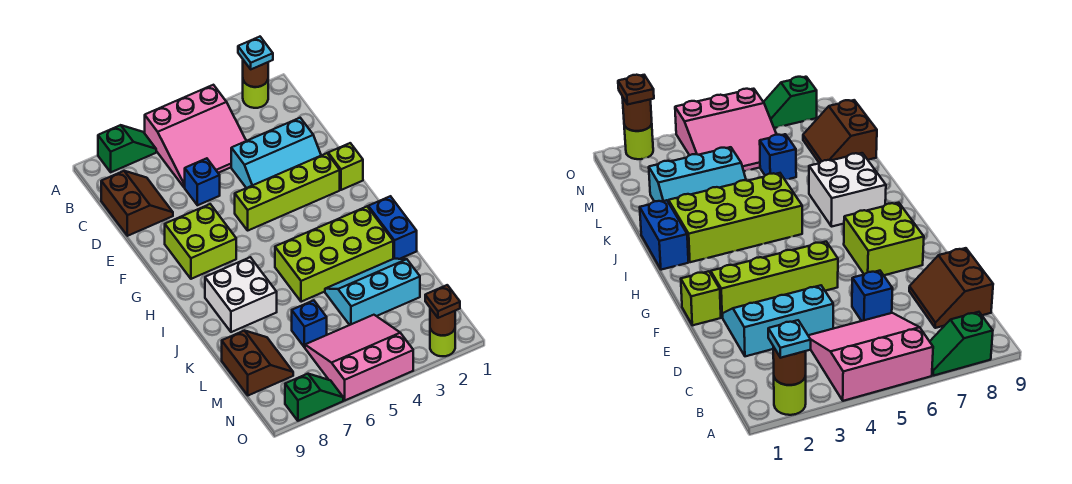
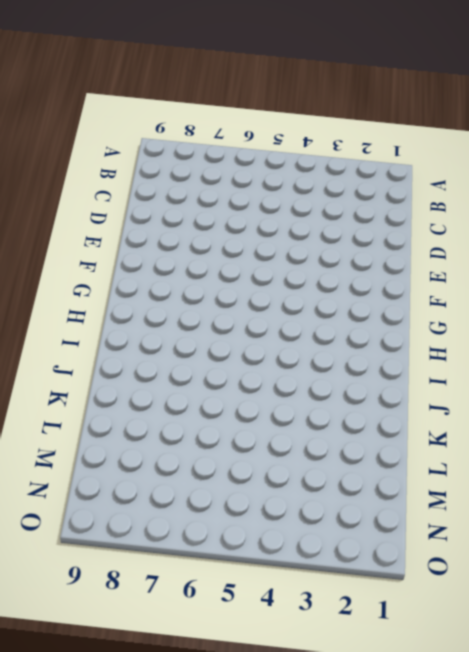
none -> lime round brick A2 level 1
none -> pink slope A4:C6 level 1 top A
none -> green slope A7:A8 level 1 top 8

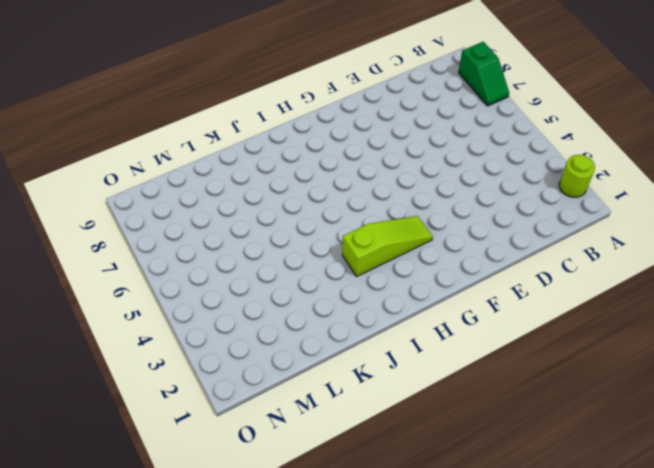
lime slope G3:I3 level 1 top I -> lime brick I2:J5 level 1
none -> pink slope A4:C6 level 1 top A
none -> brown slope C8:D9 level 1 top 9
none -> cyan slope D2:E4 level 1 top D

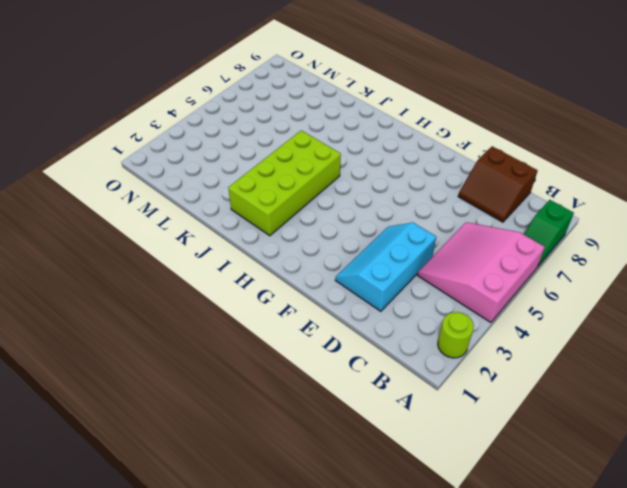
none -> blue brick D6 level 1
none -> lime brick F1 level 1
none -> lime brick F2:F5 level 1

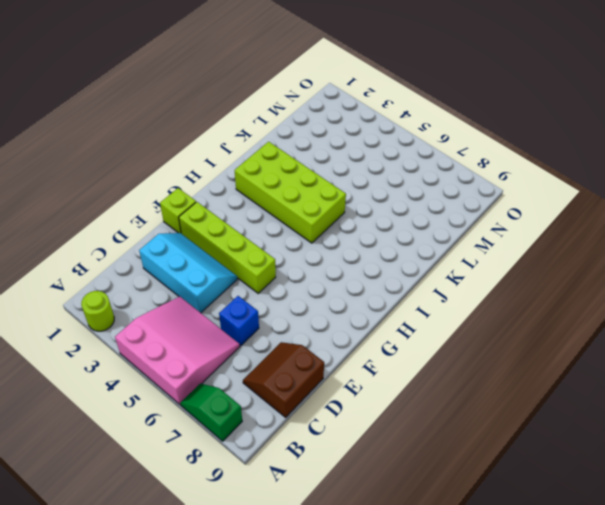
none -> lime brick F7:G8 level 1
none -> blue brick I1:J1 level 1
none -> white brick I7:J8 level 1

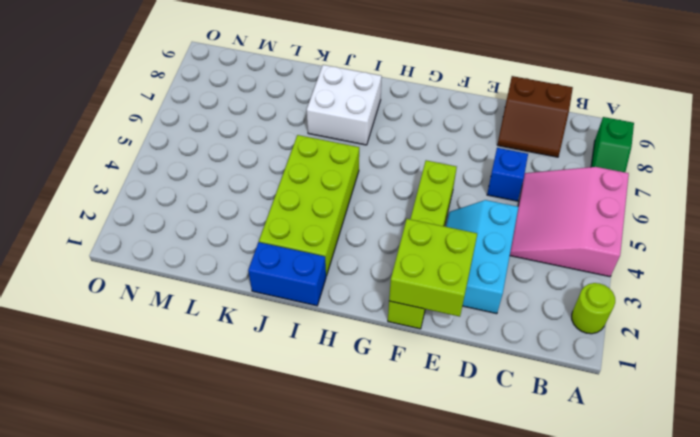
lime brick E1:F2 level 2 -> lime brick F7:G8 level 1
none -> cyan slope K2:L4 level 1 top L
none -> blue brick L6 level 1
none -> brown slope L8:M9 level 1 top 9

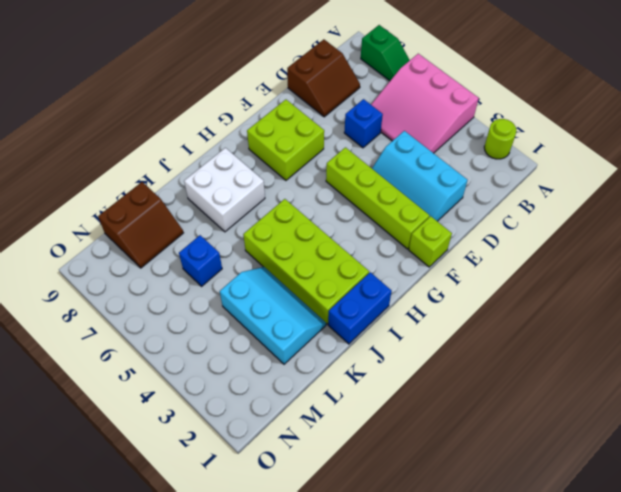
none -> pink slope M4:O6 level 1 top O
none -> lime round brick O2 level 1
none -> green slope O7:O8 level 1 top 8

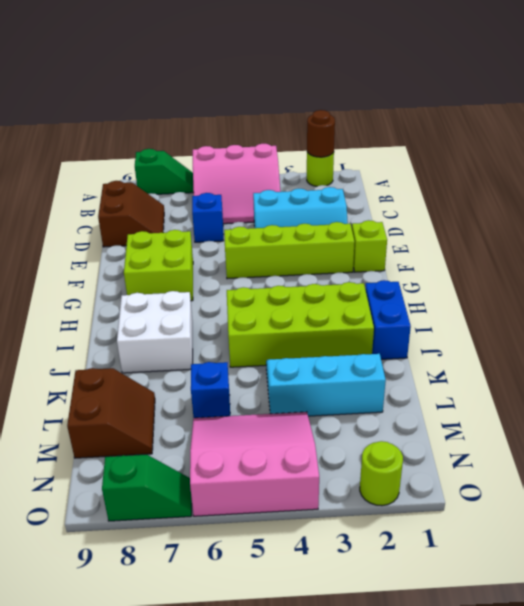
none -> brown round brick O2 level 2
none -> cyan plate A2 level 3
none -> brown plate O2 level 3

